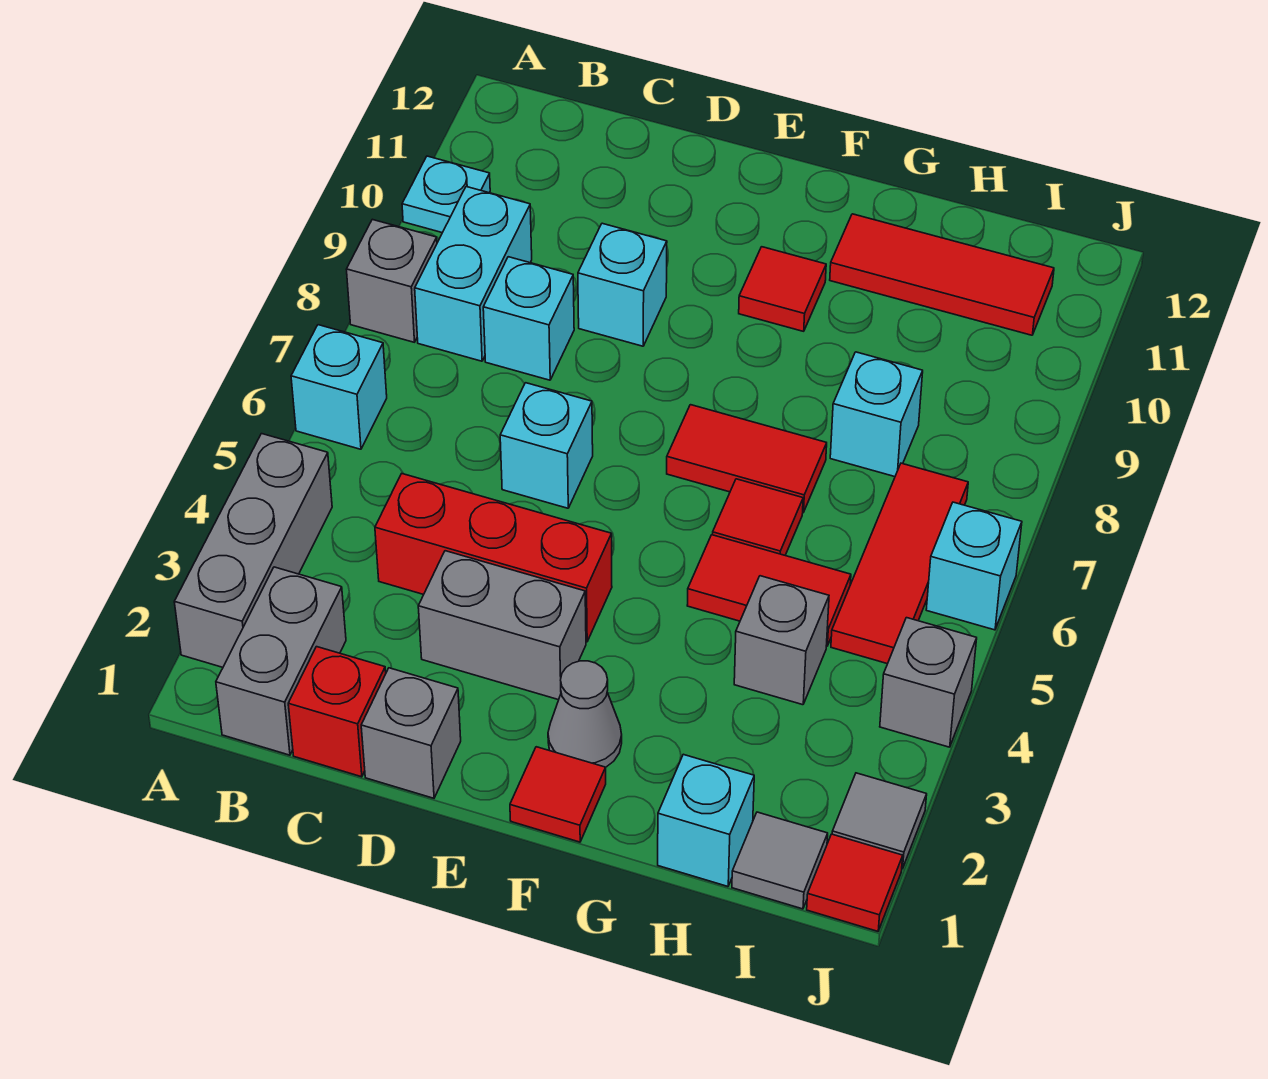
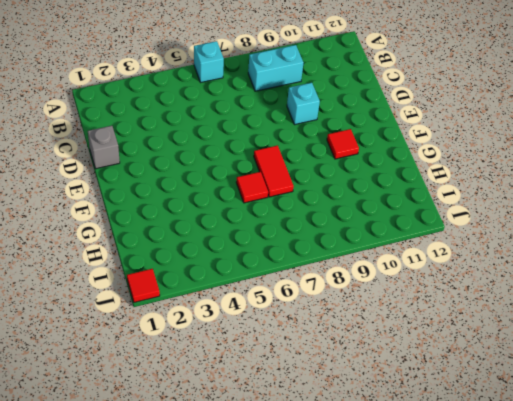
none -> grey brick A2:A4 level 1
none -> grey brick A8 level 1
none -> cyan plate A10 level 1

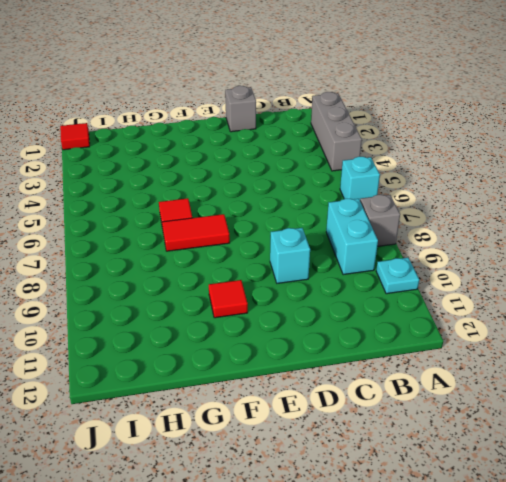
none -> grey brick B1:B2 level 1
none -> red brick C1 level 1
none -> red brick C4:E4 level 1

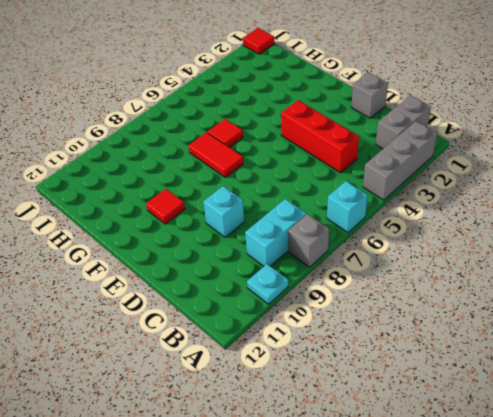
none -> red brick C1 level 1
none -> cyan brick C8 level 1
none -> grey brick D3:E3 level 1

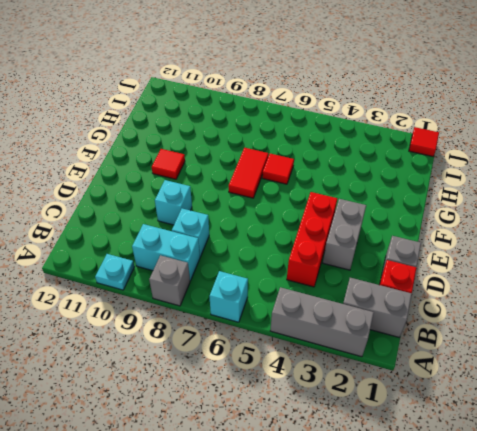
none -> cyan brick D6 level 1
none -> red tile F1 level 1
none -> grey cone F2 level 1

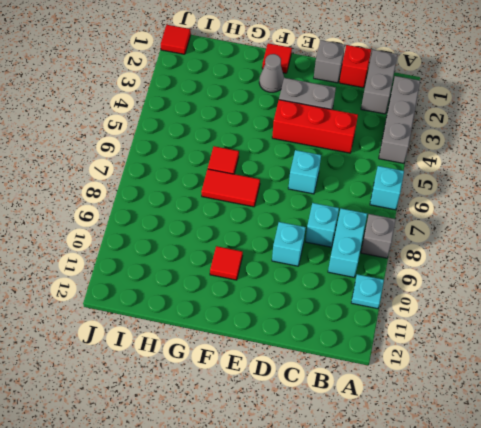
none -> red tile G5:H5 level 1
none -> red tile G11:I11 level 1
none -> cyan brick H1 level 1

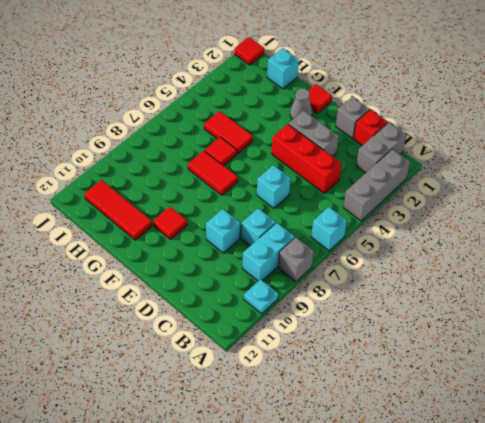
none -> grey brick H4 level 1
none -> cyan brick H8 level 1
none -> grey tile I1 level 1

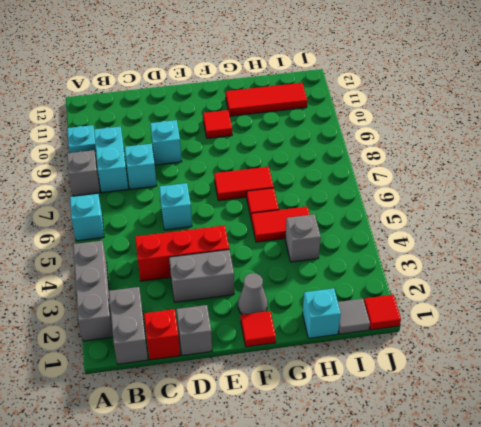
none -> cyan brick H8 level 1
none -> red tile I5:I7 level 1
none -> grey tile J2 level 1

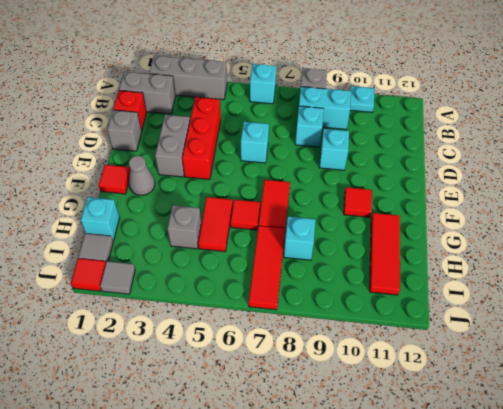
red tile H7:J7 level 1 -> red tile I5:I7 level 1
none -> grey brick J4 level 1
none -> cyan brick J6 level 1

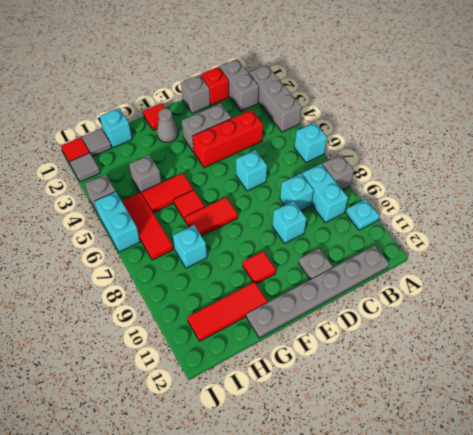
grey plate B12:G12 level 1 -> none
grey plate D11 level 1 -> none
cyan brick J5:J6 level 1 -> cyan brick J6 level 1

